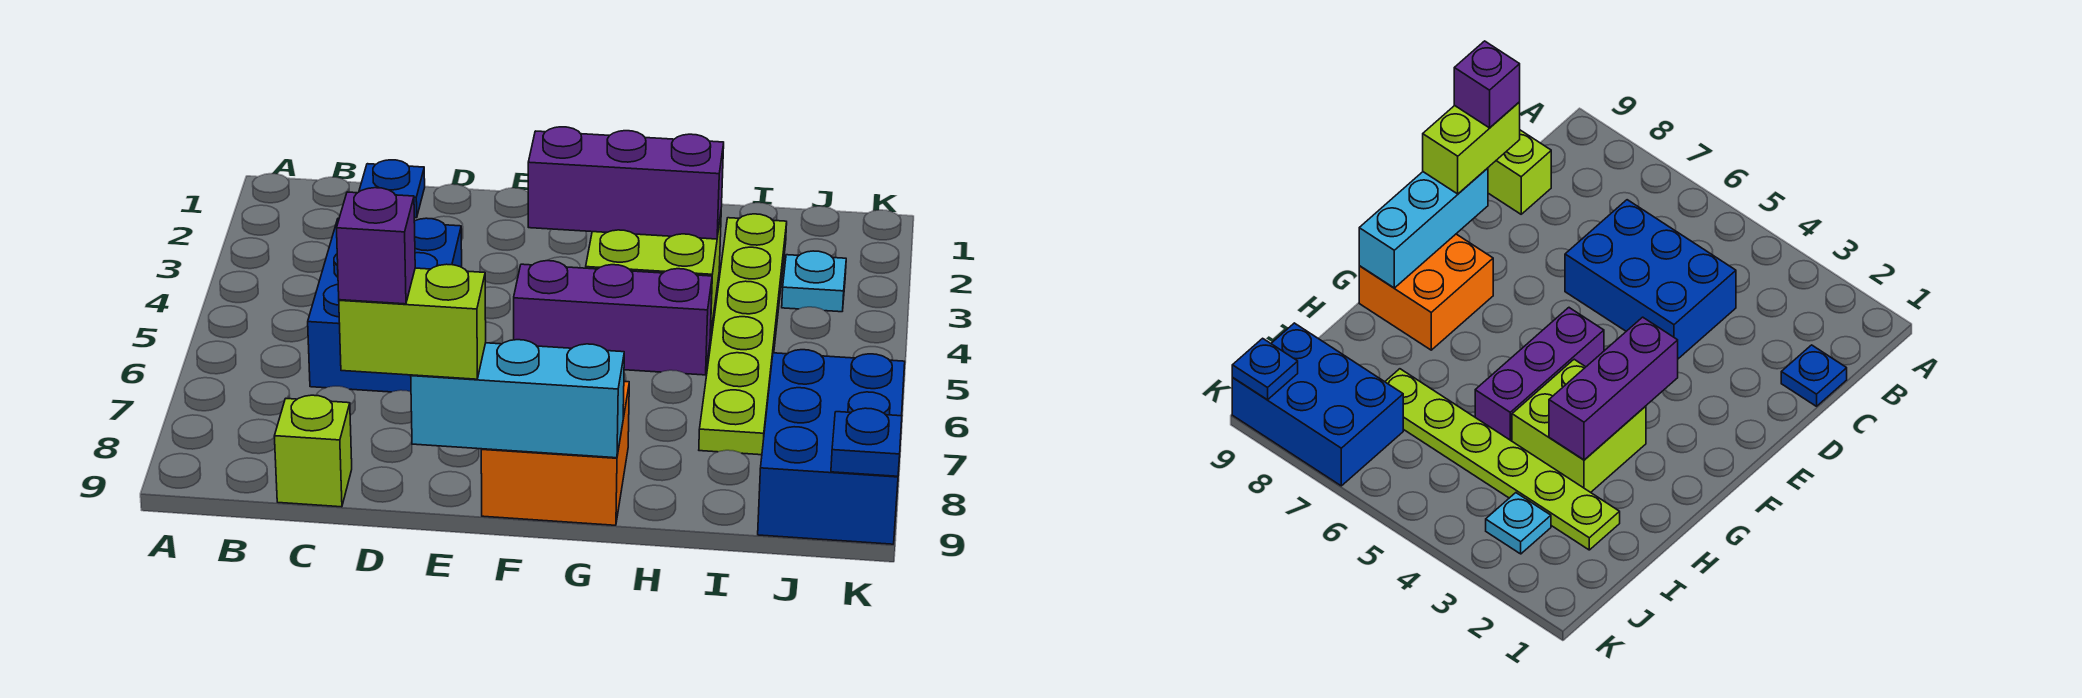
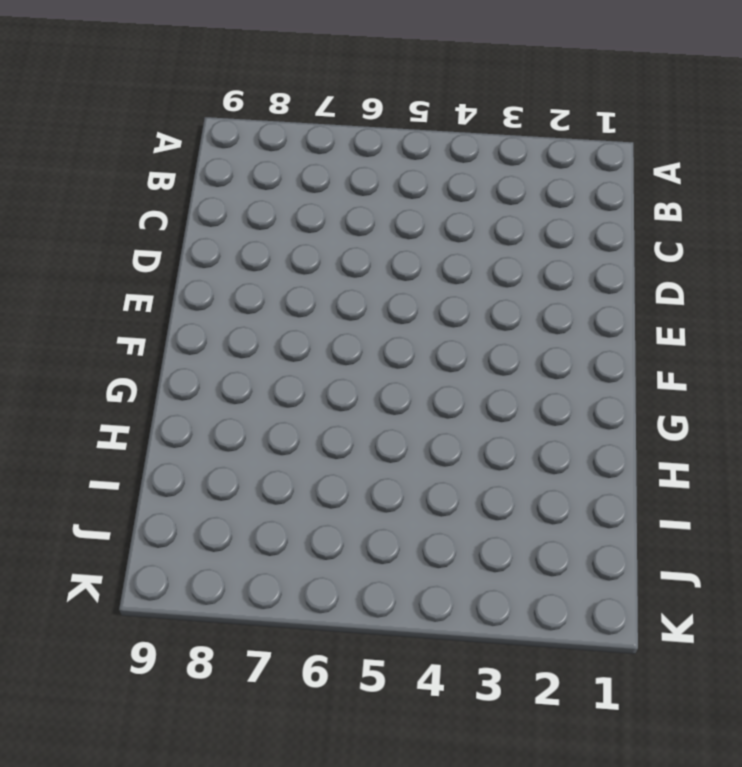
none -> blue plate C1 level 1
none -> blue brick C4:D6 level 1
none -> lime brick C9 level 1

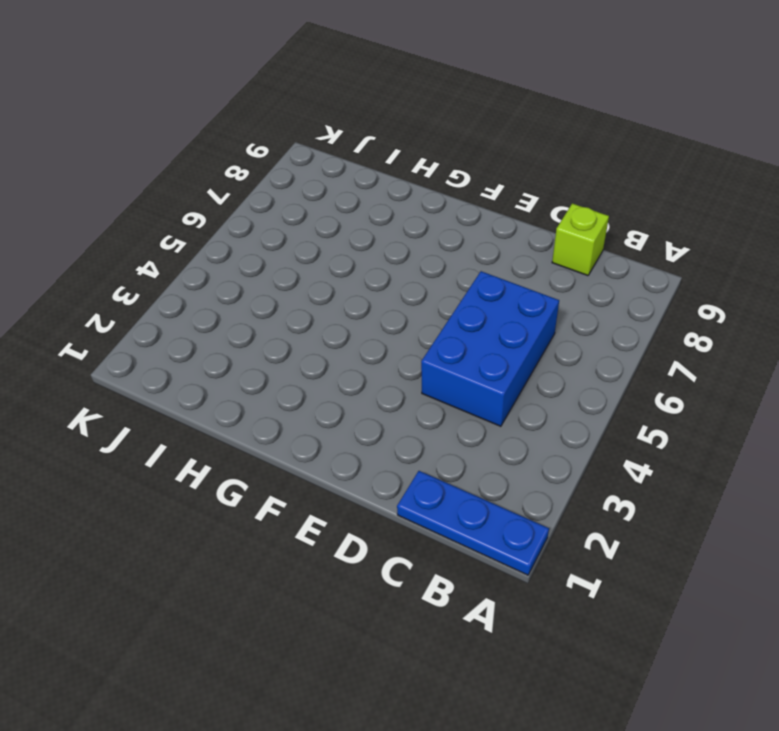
blue plate A1:C1 level 1 -> blue plate C1 level 1
none -> purple brick F5:H5 level 1
none -> orange brick F8:G9 level 1
none -> lime brick G3:H4 level 1

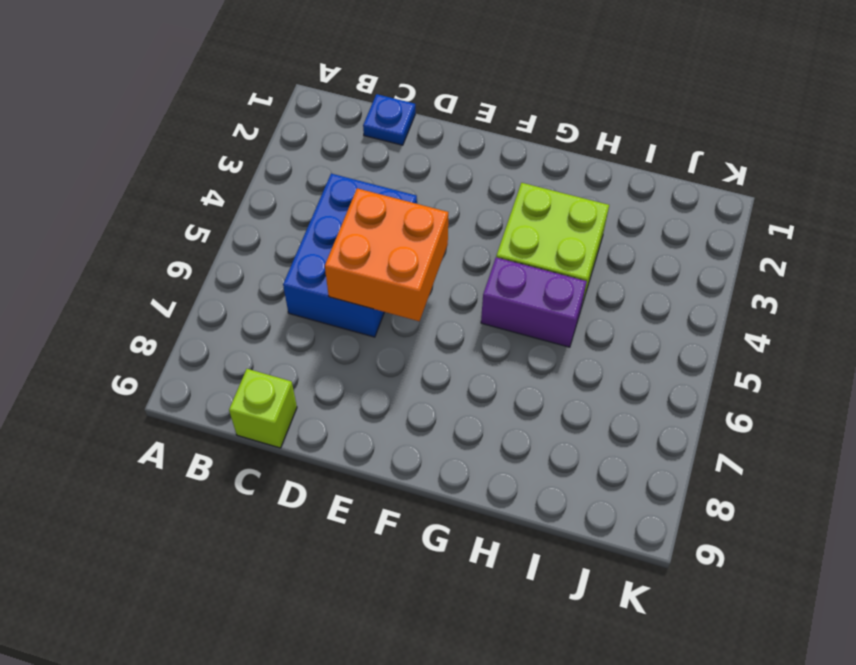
orange brick D5:E6 level 2 -> orange brick F8:G9 level 1
purple brick G5:H5 level 1 -> purple brick F5:H5 level 1
none -> lime plate I2:I7 level 1
none -> cyan plate J3 level 1
none -> blue brick J7:K9 level 1

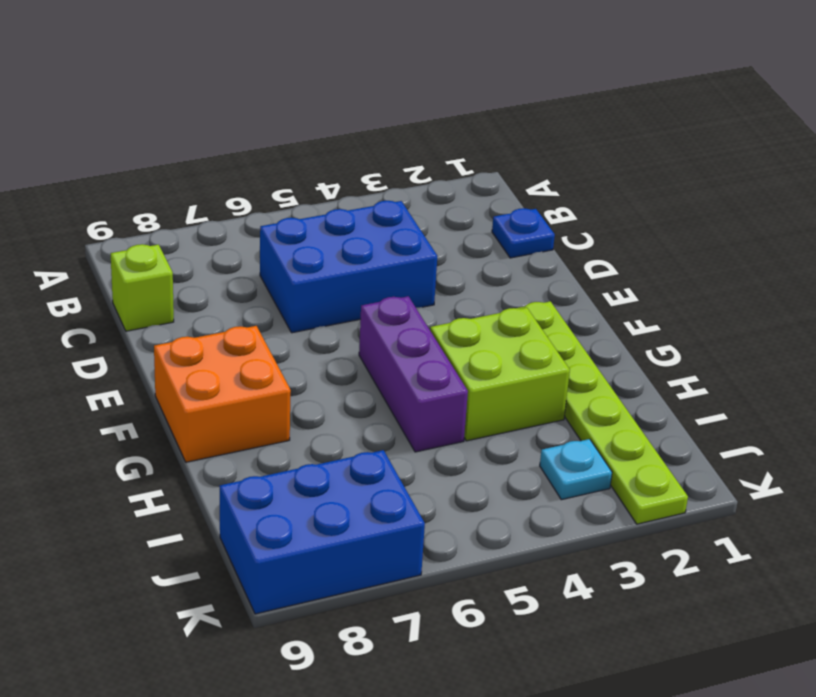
lime plate F2:K2 level 1 -> lime plate I2:I7 level 1
none -> cyan brick E9:G9 level 2
none -> purple brick F3:H3 level 2
none -> blue plate K9 level 2

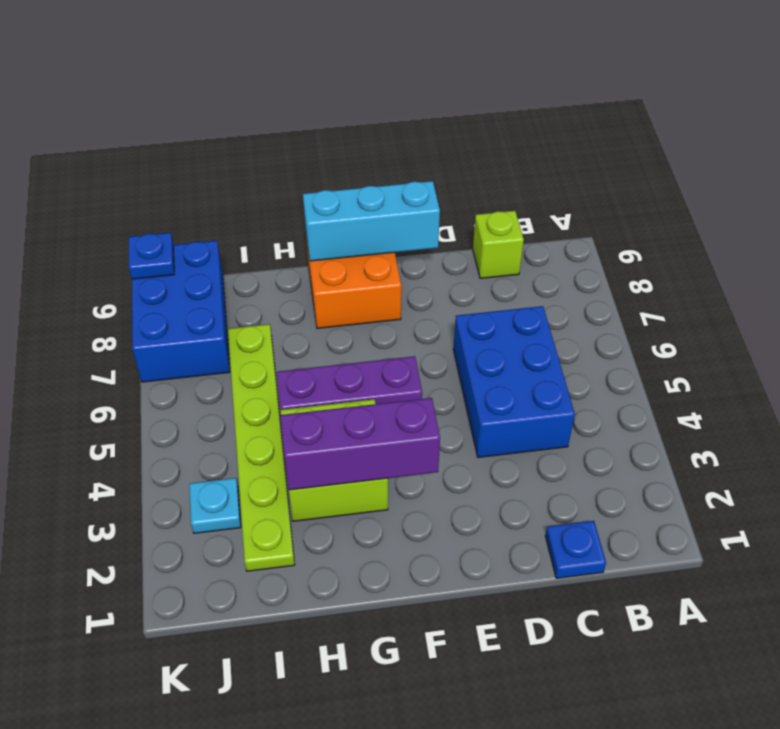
none -> lime brick D9:E9 level 3
none -> purple brick D9 level 4

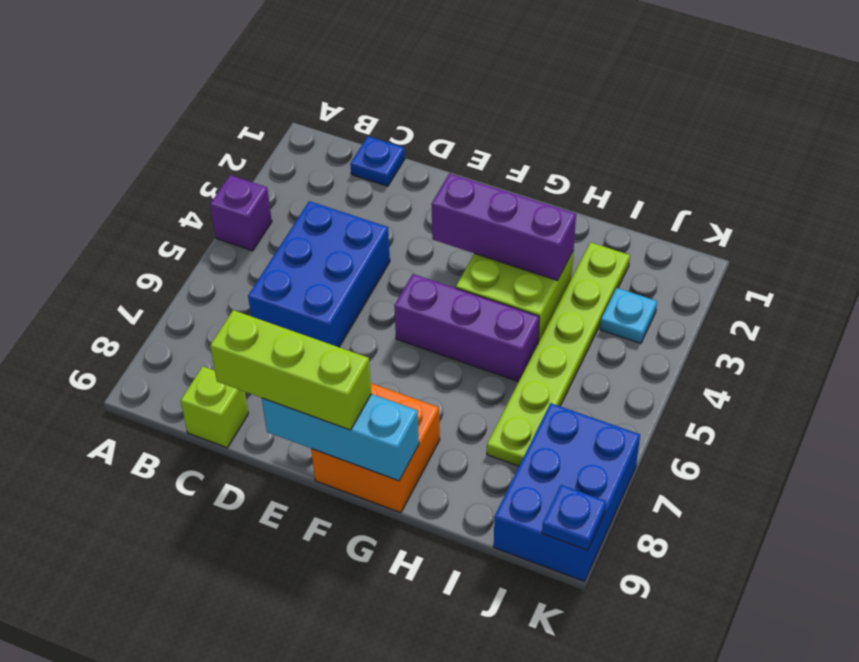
purple brick A4 level 1 -> purple brick D9 level 4
lime brick D9:F9 level 3 -> lime brick D9:E9 level 3

